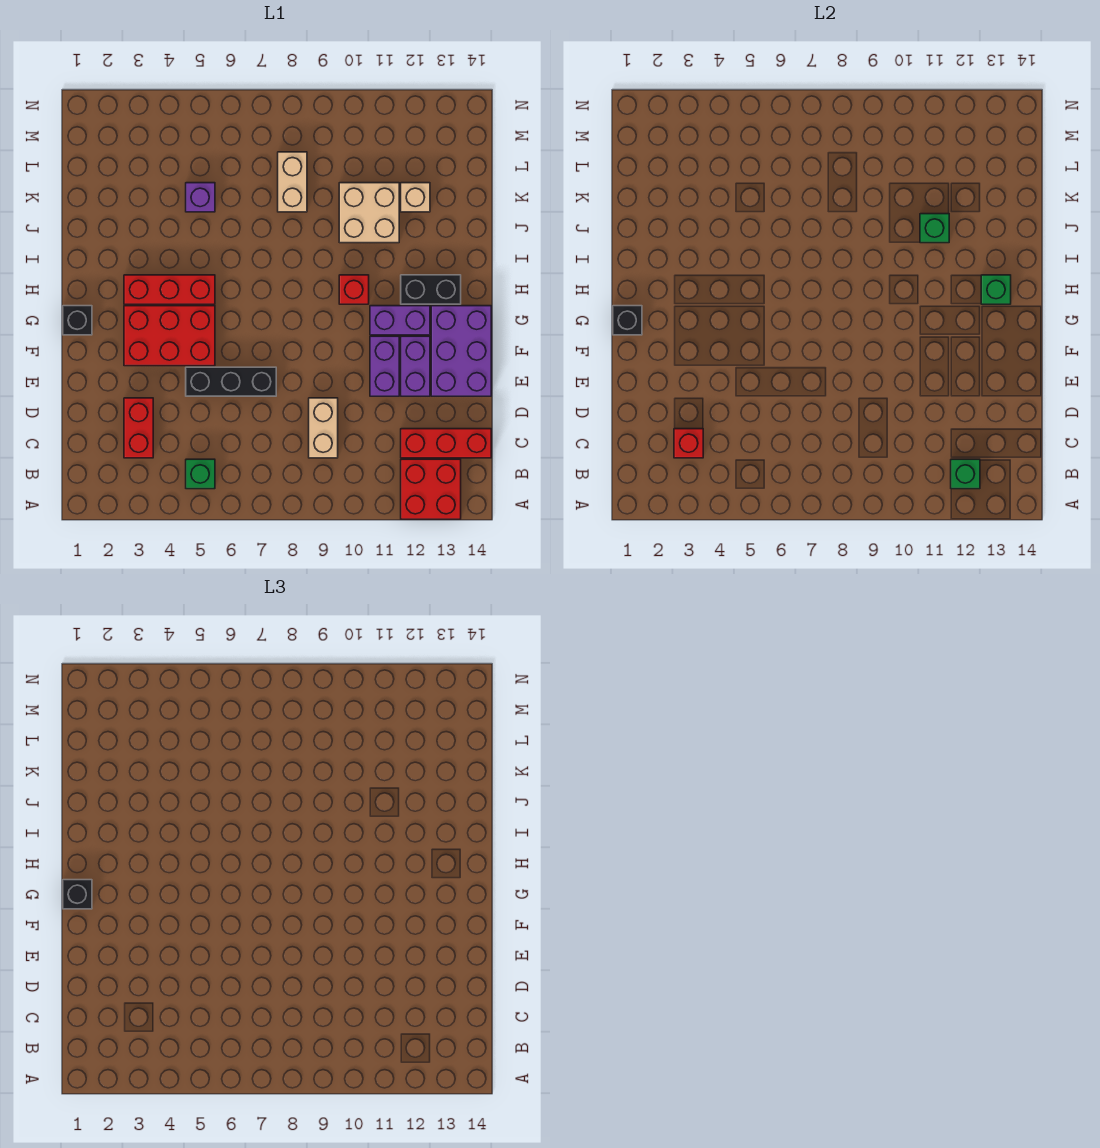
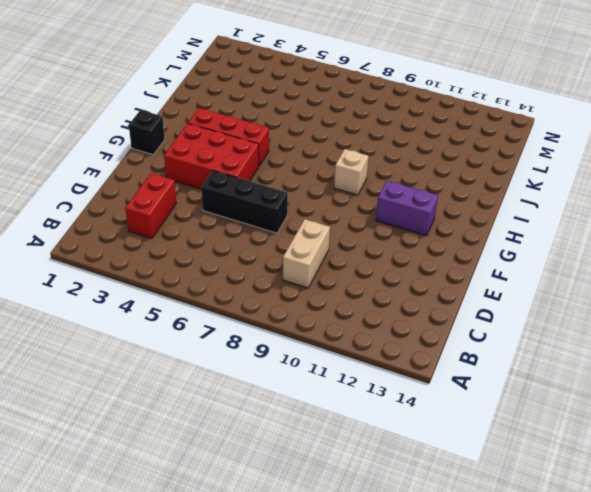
tan brick H9 level 1 -> tan brick K12 level 1
none -> red brick A12:B13 level 1
none -> green brick B5 level 1
none -> red brick C12:C14 level 1

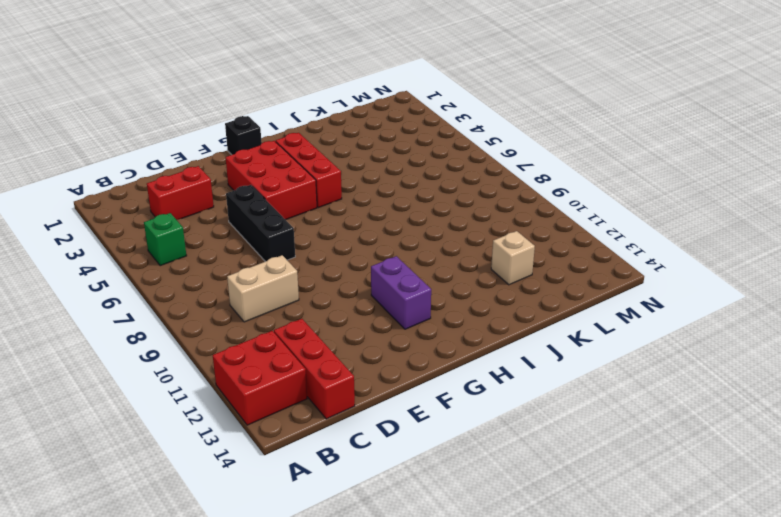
none -> purple brick E11:F11 level 1
none -> purple brick E12:F12 level 1
none -> purple brick E13:G14 level 1

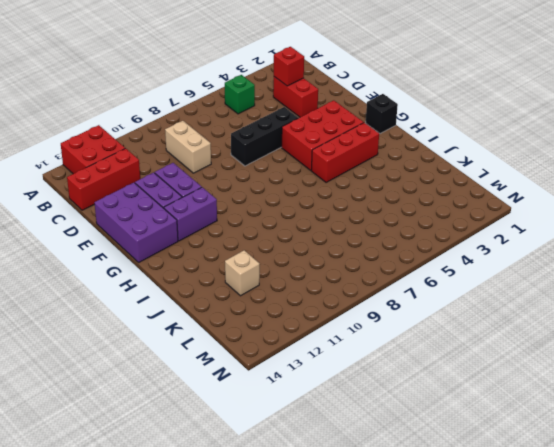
none -> red brick H10 level 1
none -> black brick H12:H13 level 1
none -> tan brick J10:K11 level 1

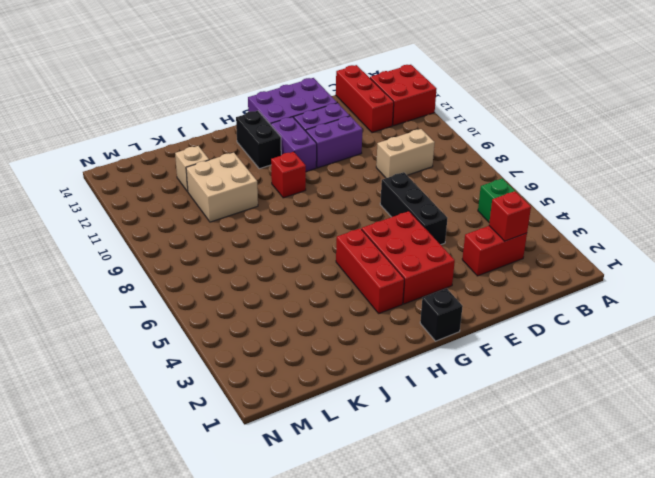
none -> purple brick K5 level 1
none -> tan brick K8:L8 level 1
none -> green brick B12 level 2

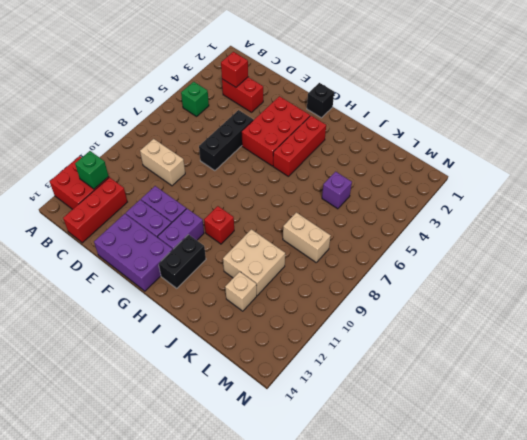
none -> black brick G1 level 2
none -> green brick H13 level 2
none -> green brick J11 level 2

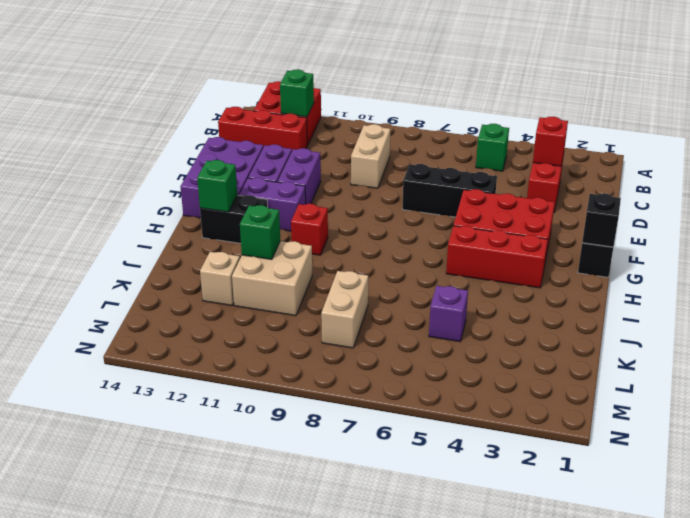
none -> black brick G1 level 3

